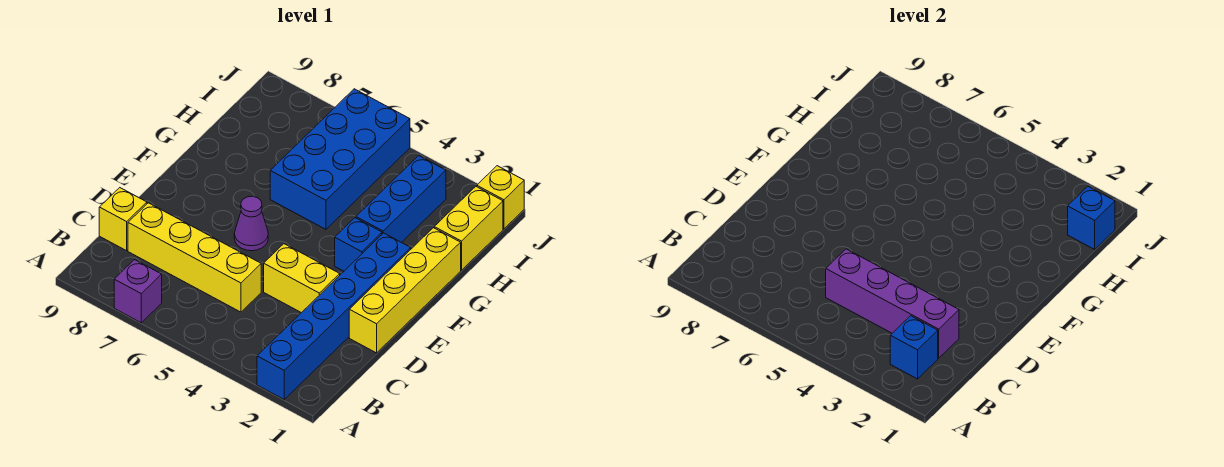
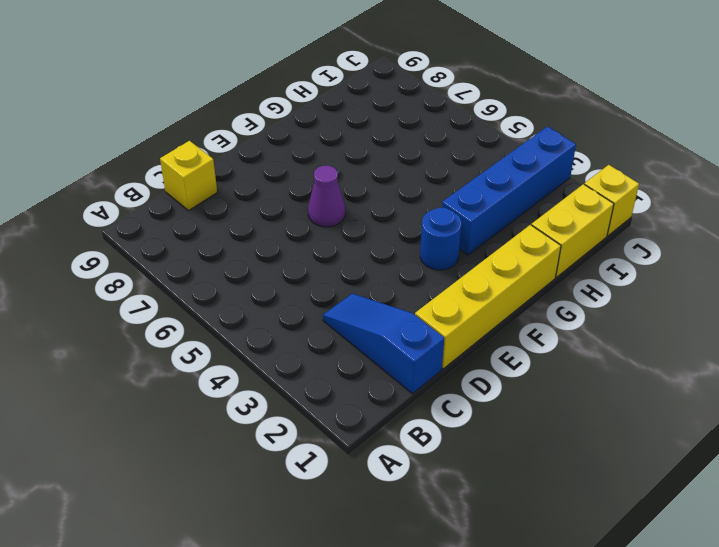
blue slope C1:C3 level 1 top 1 -> blue brick A2:F2 level 1
blue round brick F3 level 1 -> blue brick F3 level 1
blue brick G3:J3 level 1 -> blue brick G3:I3 level 1
none -> purple brick A7 level 1
none -> yellow brick C5:C8 level 1
none -> yellow brick D3:D4 level 1

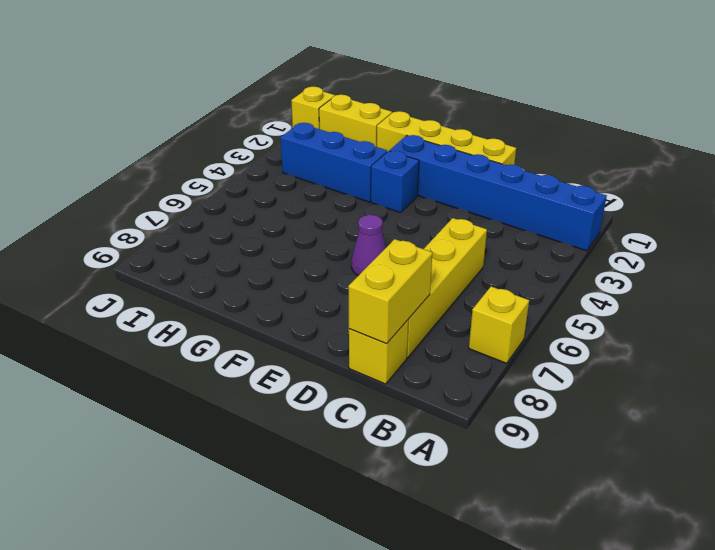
yellow brick A7 level 1 -> purple brick A7 level 1
yellow brick C8:C9 level 2 -> yellow brick D3:D4 level 1
none -> blue brick G5:J6 level 1
none -> blue brick B2 level 2
none -> purple brick C2:C5 level 2

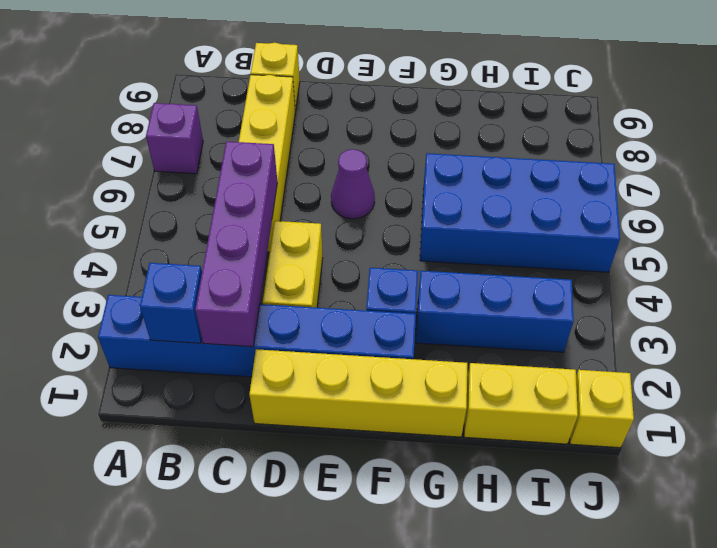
none -> blue brick I1 level 2

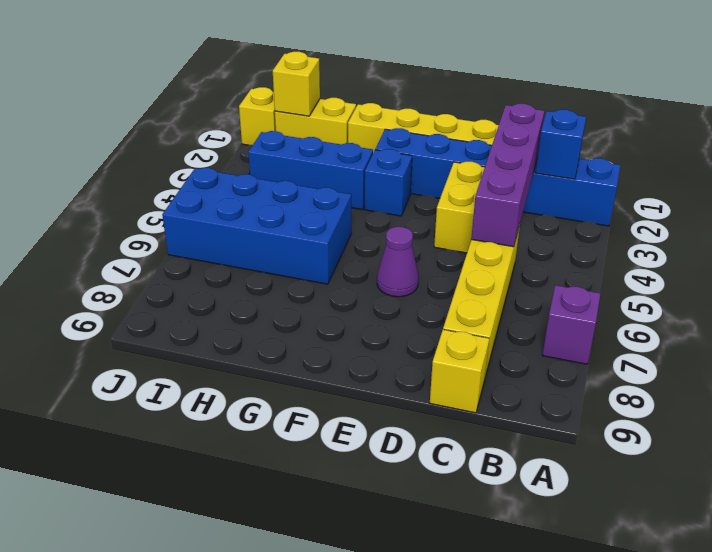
yellow brick I1 level 2 -> blue brick I1 level 2

